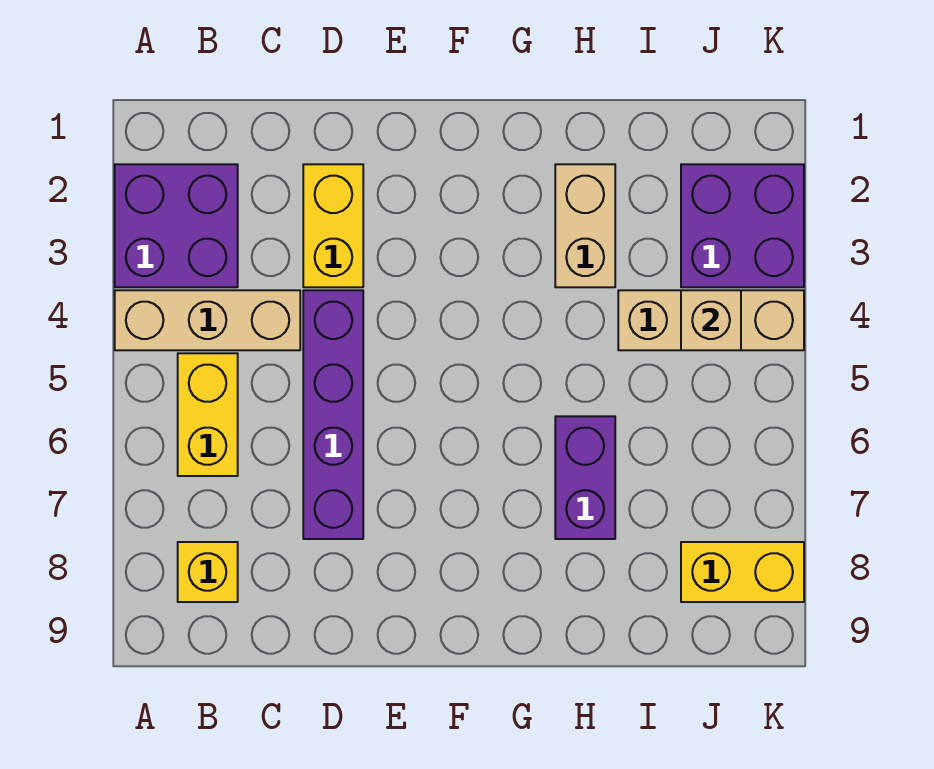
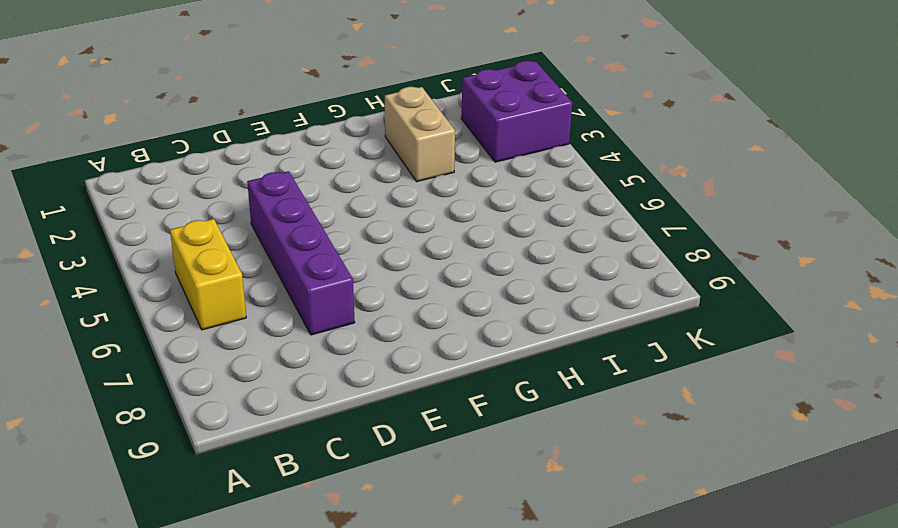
none -> purple brick A2:B3 level 1
none -> tan brick A4:C4 level 1
none -> yellow brick B8 level 1

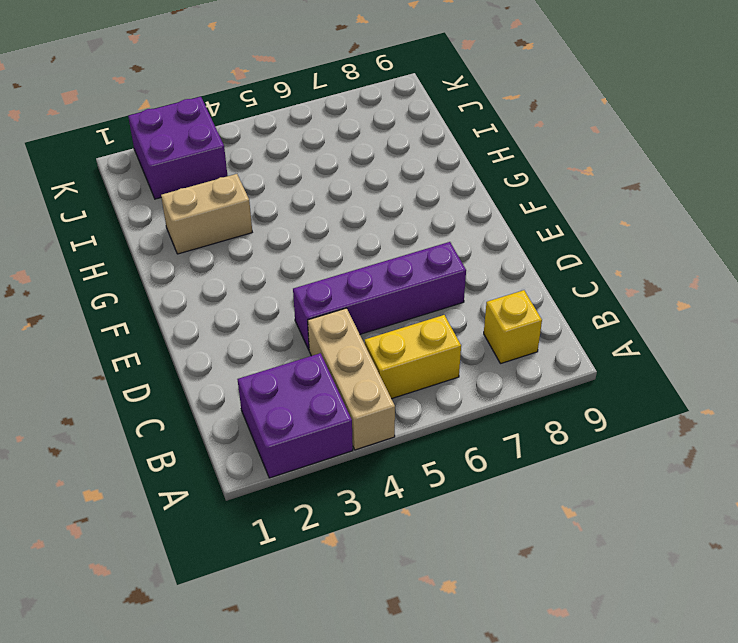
none -> yellow brick D2:D3 level 1
none -> purple brick H6:H7 level 1
none -> tan brick I4:K4 level 1

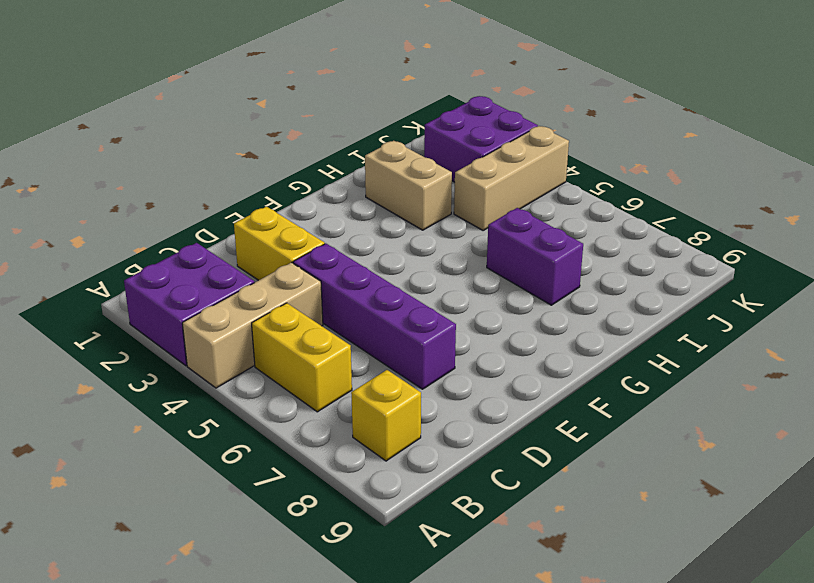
none -> yellow brick J8:K8 level 1
none -> tan brick J4 level 2

